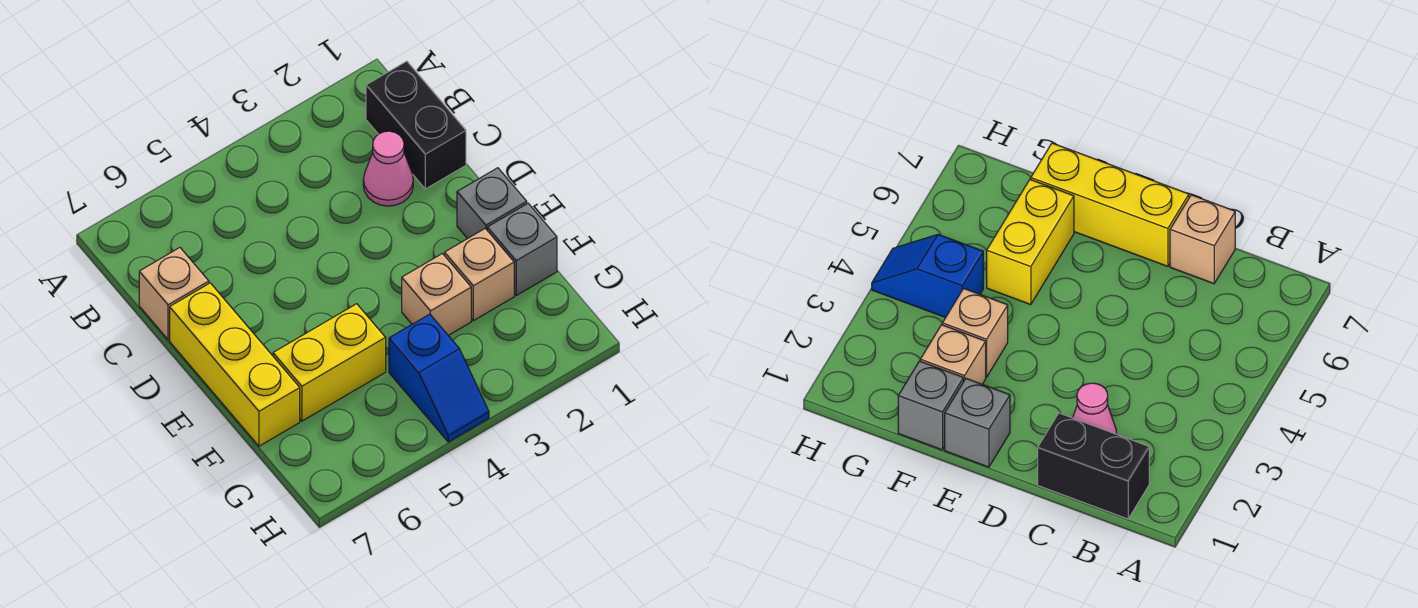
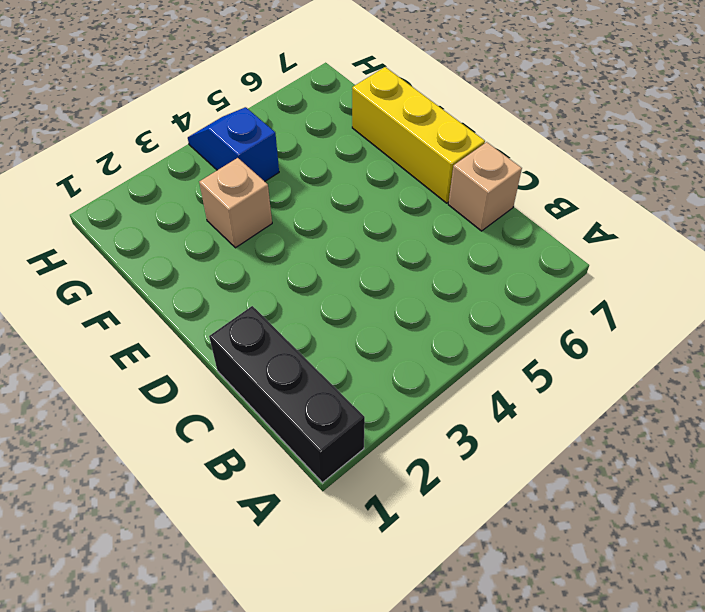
black brick A1:C1 level 1 -> black brick B1:C1 level 1
none -> pink cone C2 level 1
none -> grey brick E1 level 1

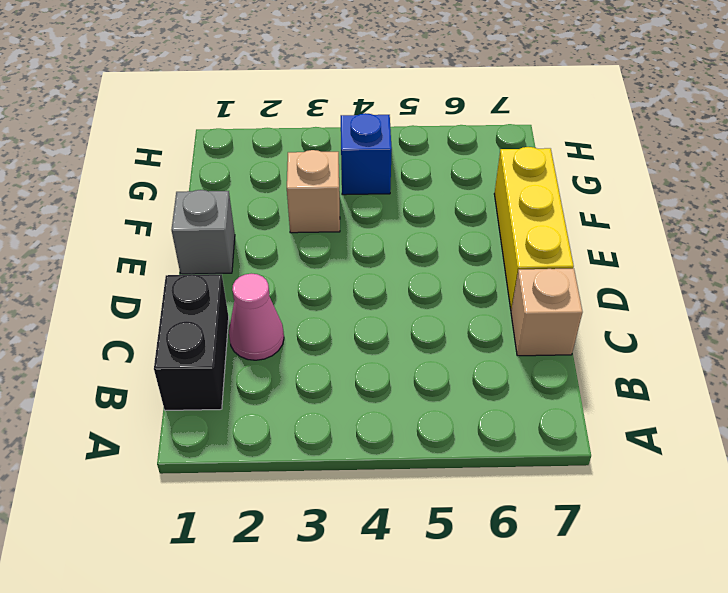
none -> grey brick F1 level 1
none -> tan brick F2 level 1

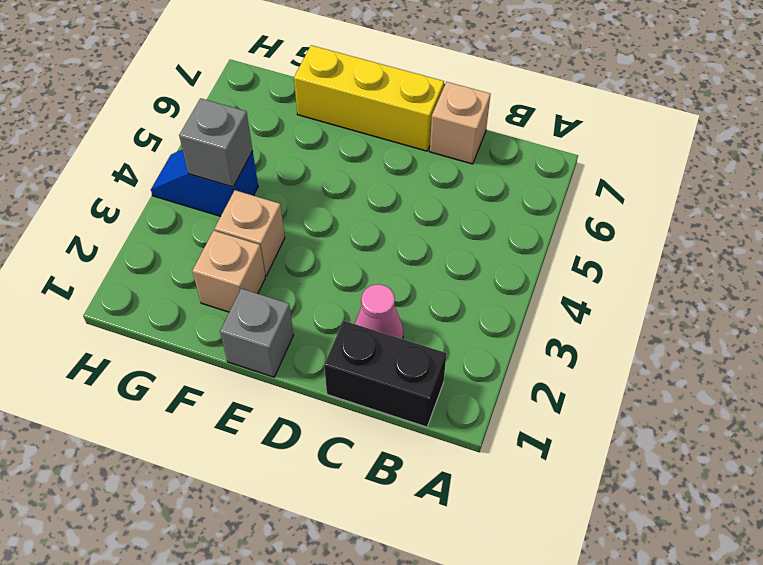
grey brick G4 level 2 -> grey brick F1 level 1
none -> yellow brick F5:F6 level 1

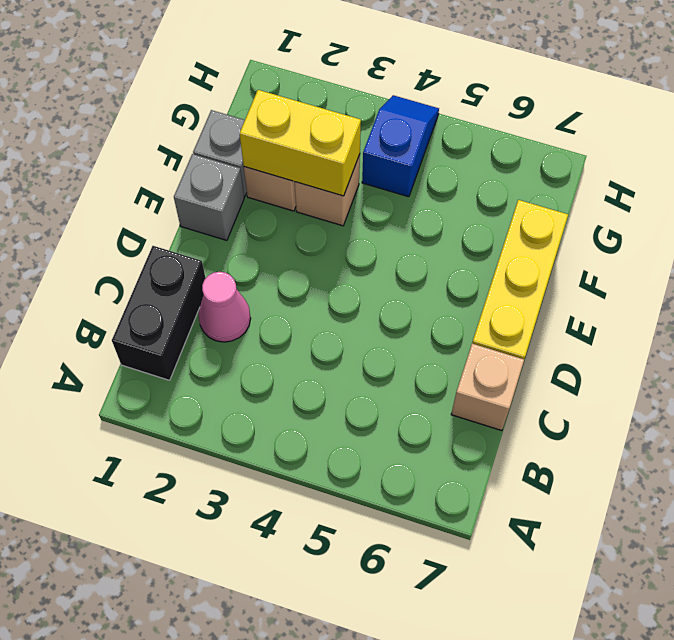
yellow brick F2:F3 level 2 -> yellow brick F5:F6 level 1

